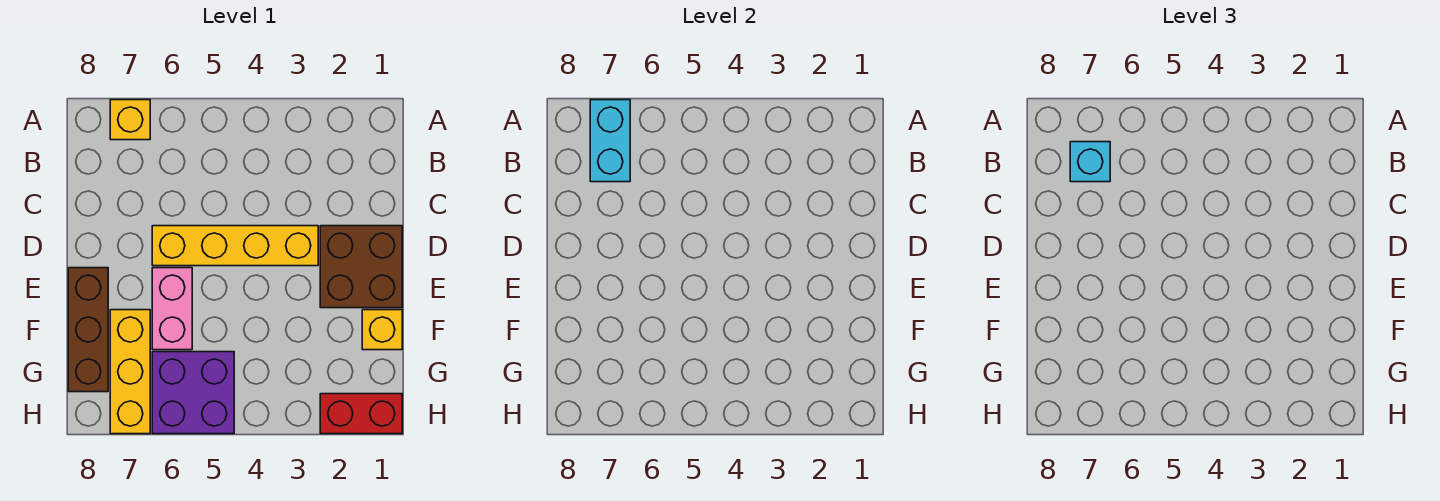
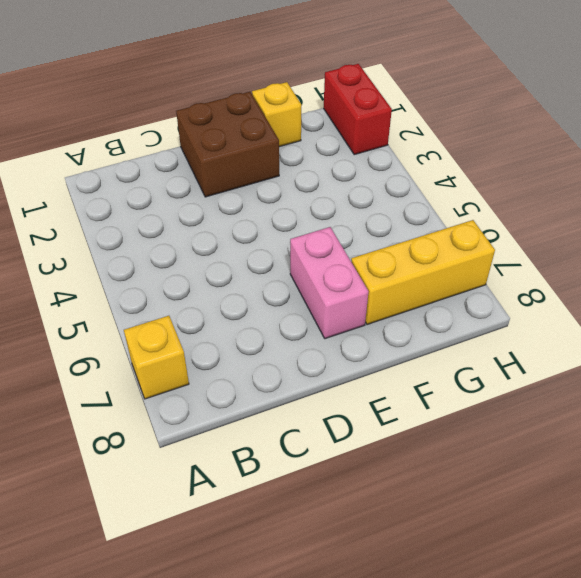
pink brick E6:E7 level 1 -> pink brick E6:F6 level 1
none -> yellow brick D3:D6 level 1
none -> brown brick E8:G8 level 1

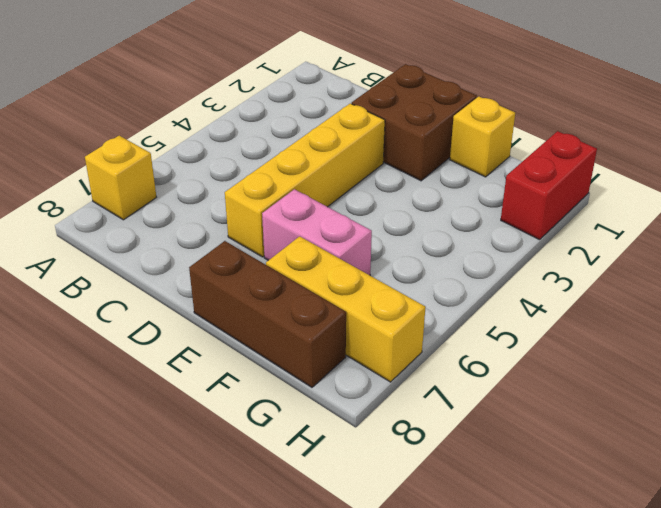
none -> purple brick G5:H6 level 1
none -> cyan brick A7:B7 level 2

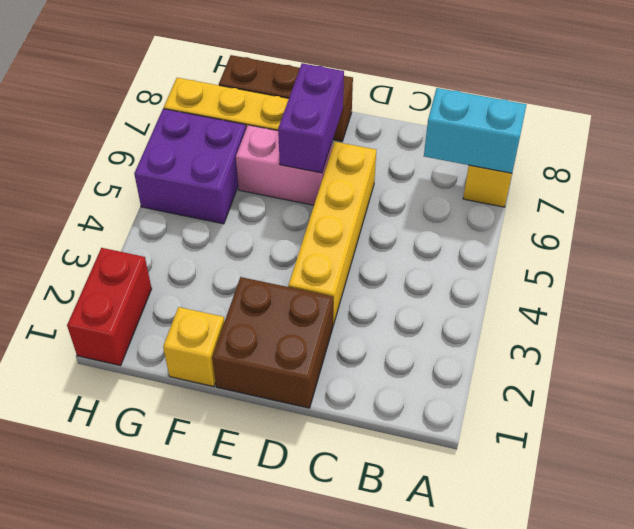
purple brick E6:E7 level 2 -> none
none -> cyan brick B7 level 3

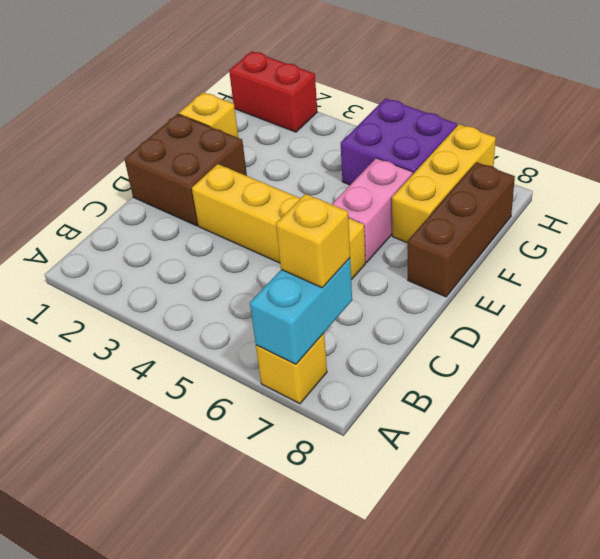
yellow brick B7 level 3 -> cyan brick B7 level 3

